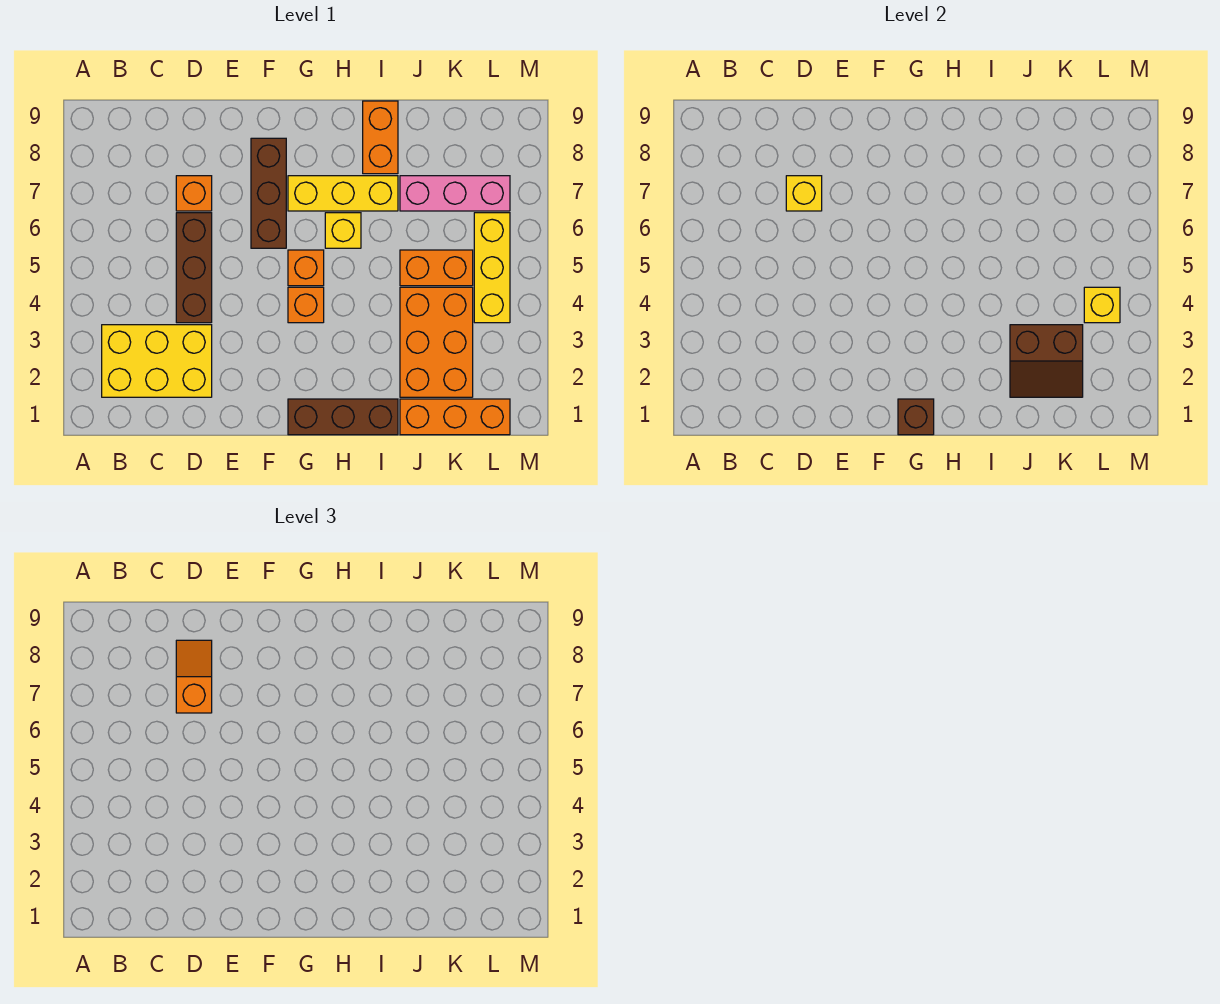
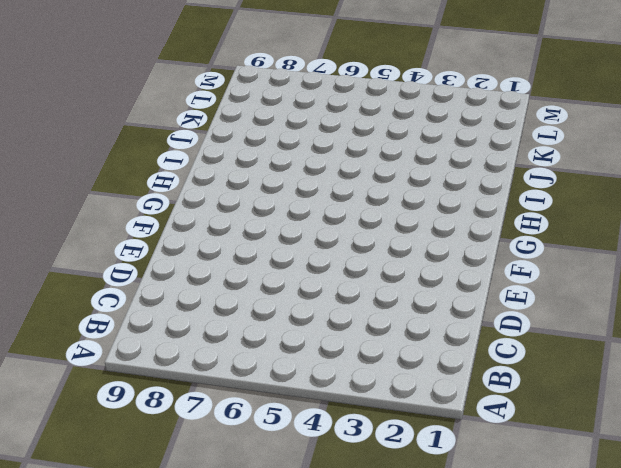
none -> yellow brick B2:D3 level 1
none -> brown brick D4:D6 level 1
none -> orange brick D7 level 1

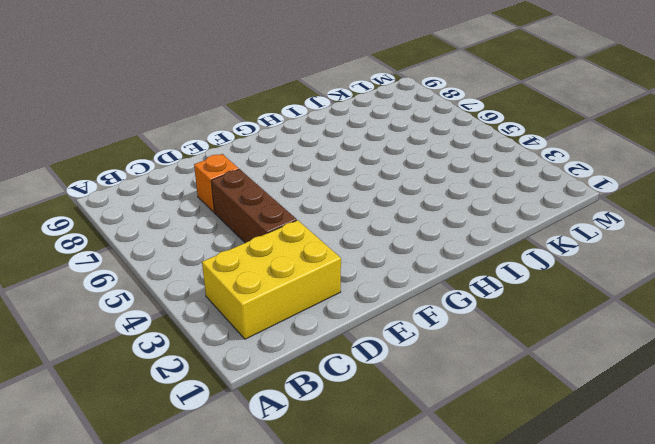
none -> brown brick F6:F8 level 1
none -> brown brick G1:I1 level 1
none -> orange brick G4 level 1

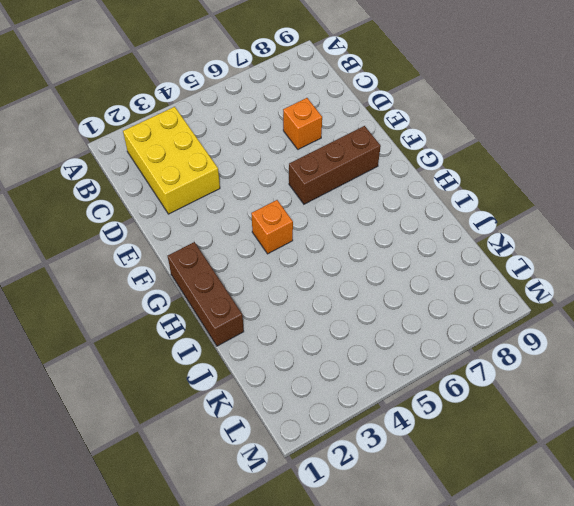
none -> brown brick D4:D6 level 1
none -> orange brick G5 level 1
none -> yellow brick G7:I7 level 1

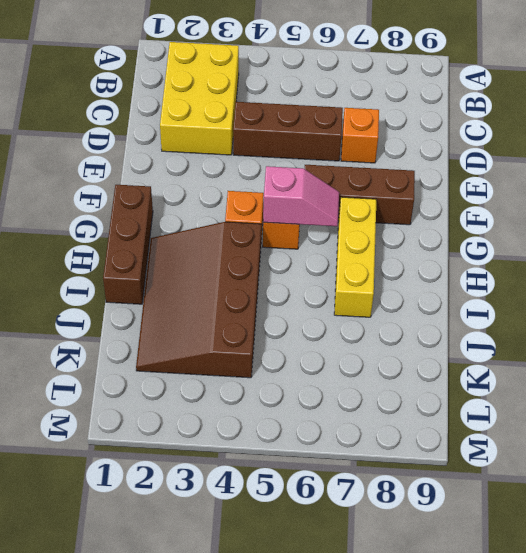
pink slope G5:G6 level 2 top 5 -> none
brown slope H2:K4 level 1 top 4 -> orange brick J2:K4 level 1
none -> yellow brick H6 level 1
none -> orange brick I8:I9 level 1
none -> orange brick J1:L1 level 1

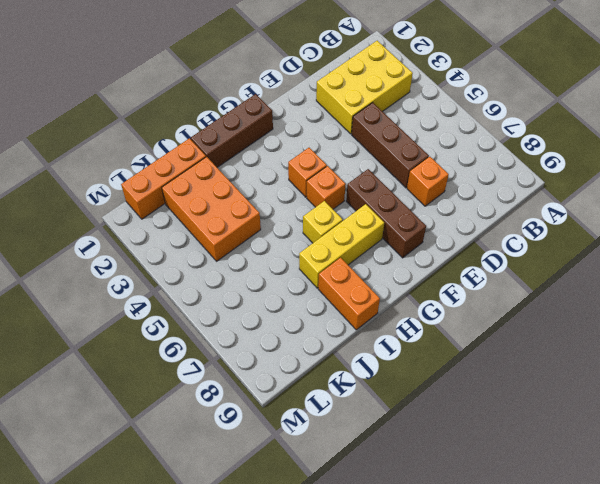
none -> orange brick J5:K5 level 1
none -> pink brick J7:L7 level 1
none -> yellow brick L4:L6 level 1

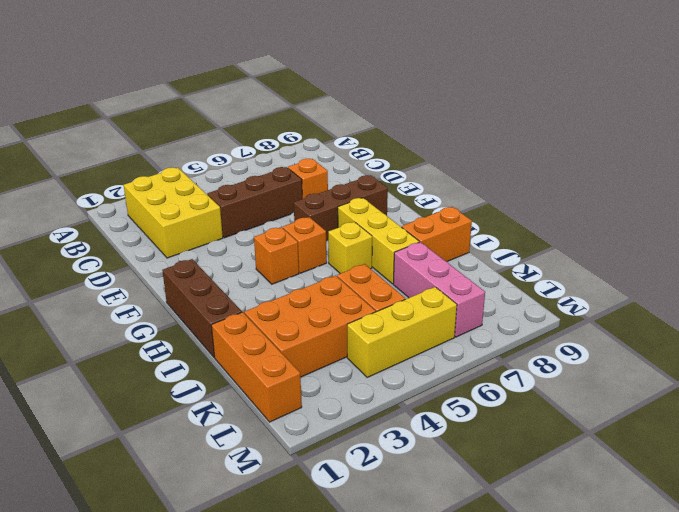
none -> yellow brick D7 level 2
none -> brown brick G1 level 2
none -> brown slope J2:K3 level 2 top 3

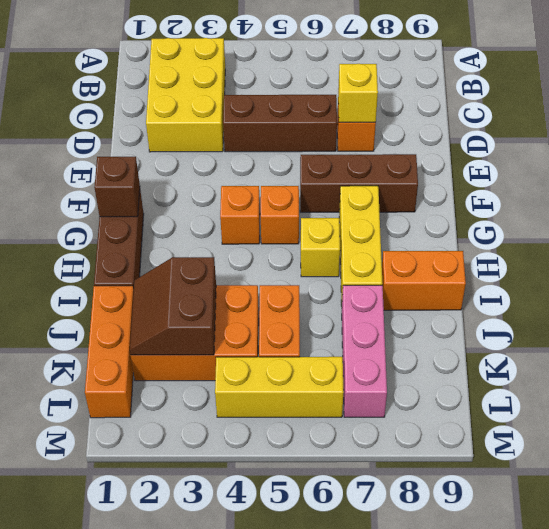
none -> yellow brick L4 level 2
none -> orange slope D7:D8 level 3 top 7

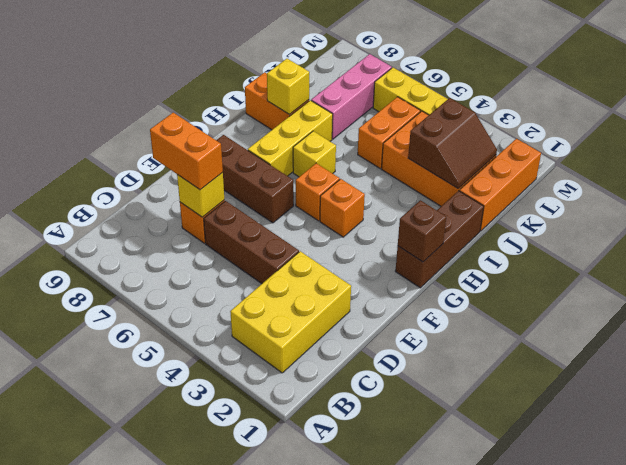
orange brick D7:D8 level 3 -> orange slope D7:D8 level 3 top 7
yellow brick I8 level 2 -> yellow brick L4 level 2

